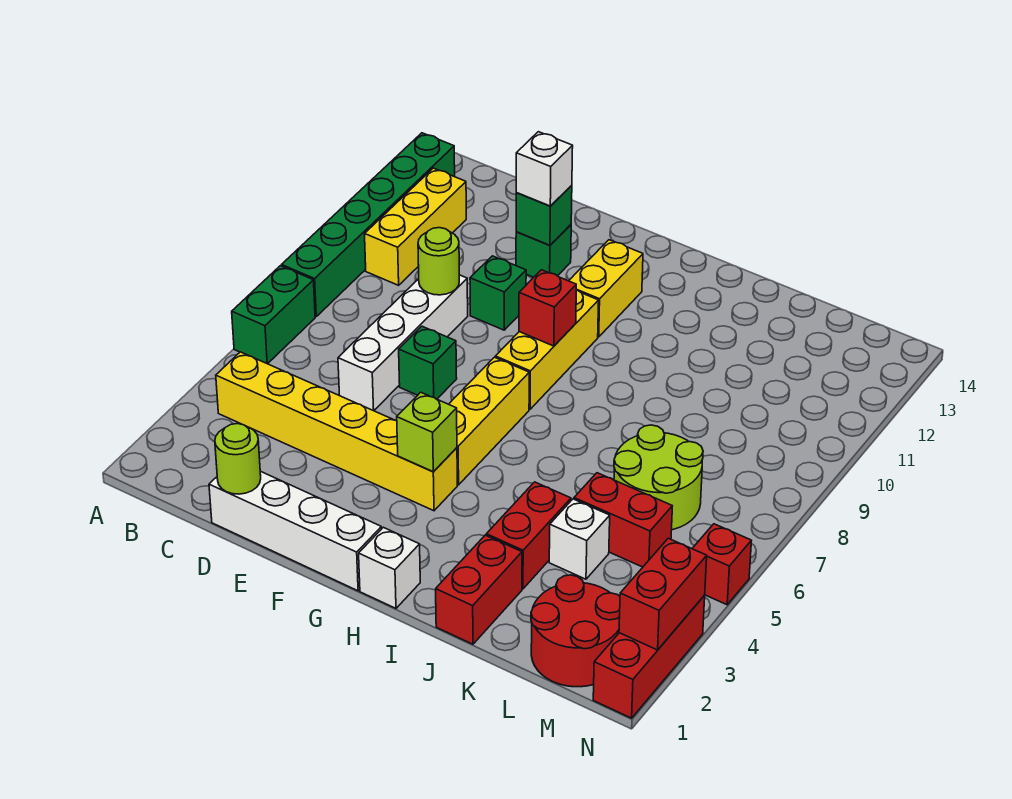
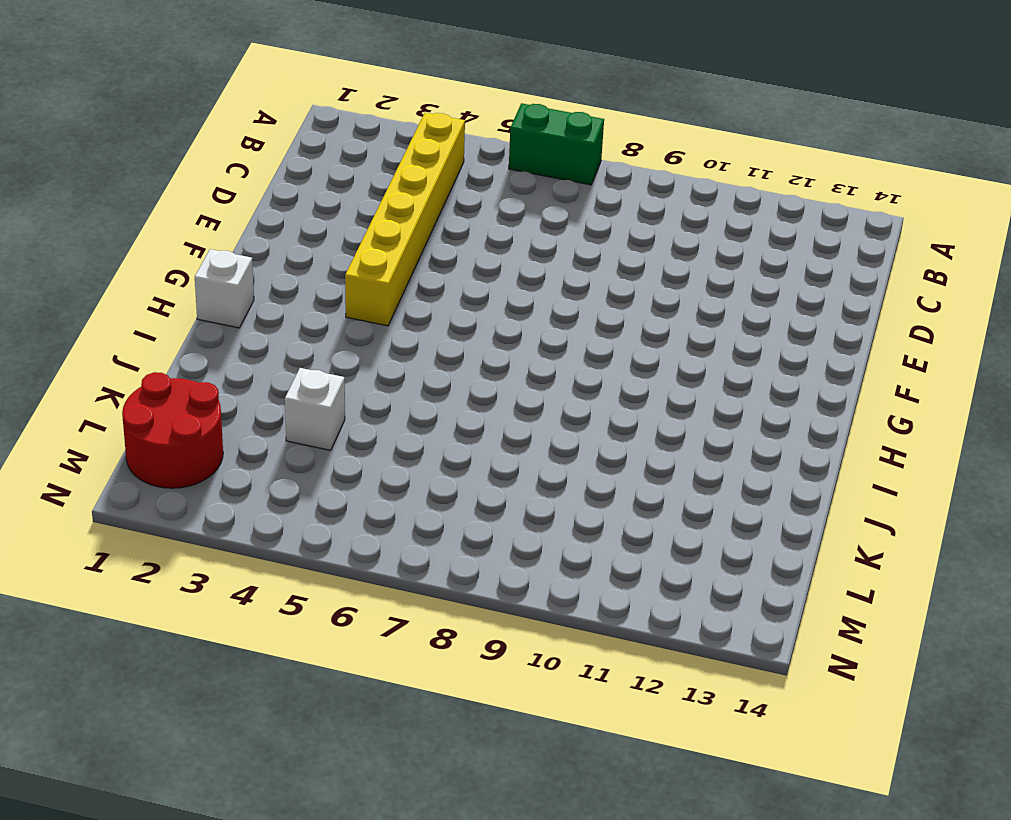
none -> green brick A8:A13 level 1
none -> yellow brick B10:B12 level 1
none -> white brick D1:G1 level 1

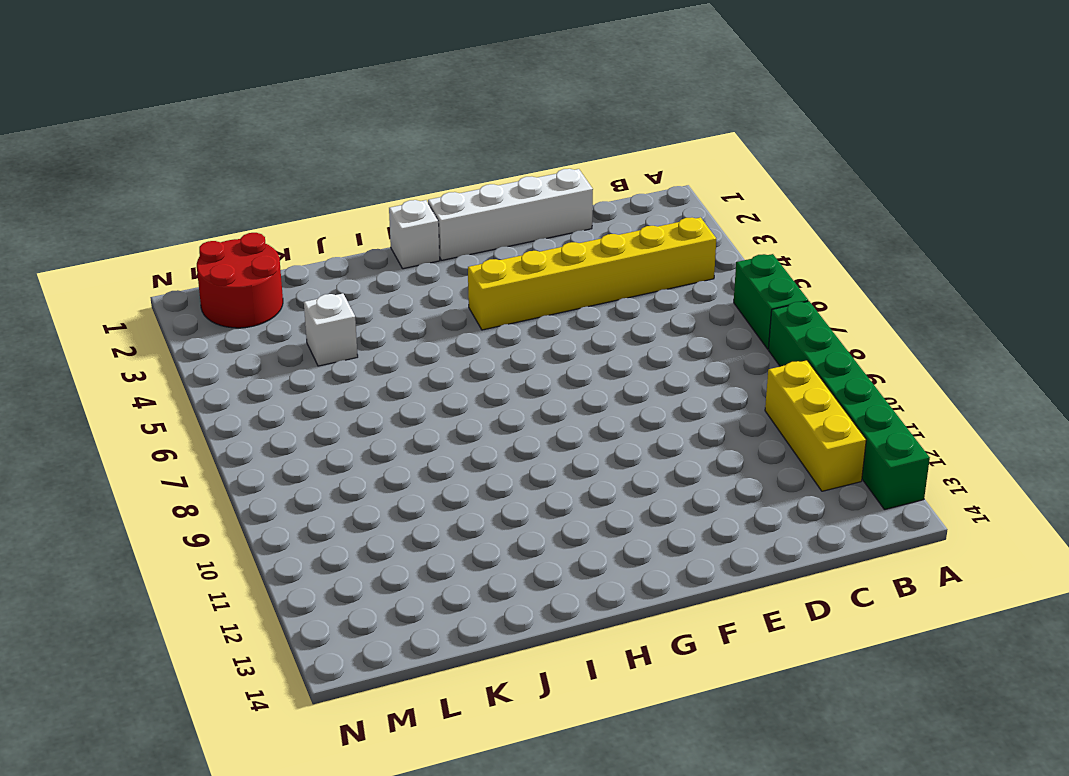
none -> white brick D6:D9 level 1
none -> green brick E7 level 1
none -> green brick E10 level 1

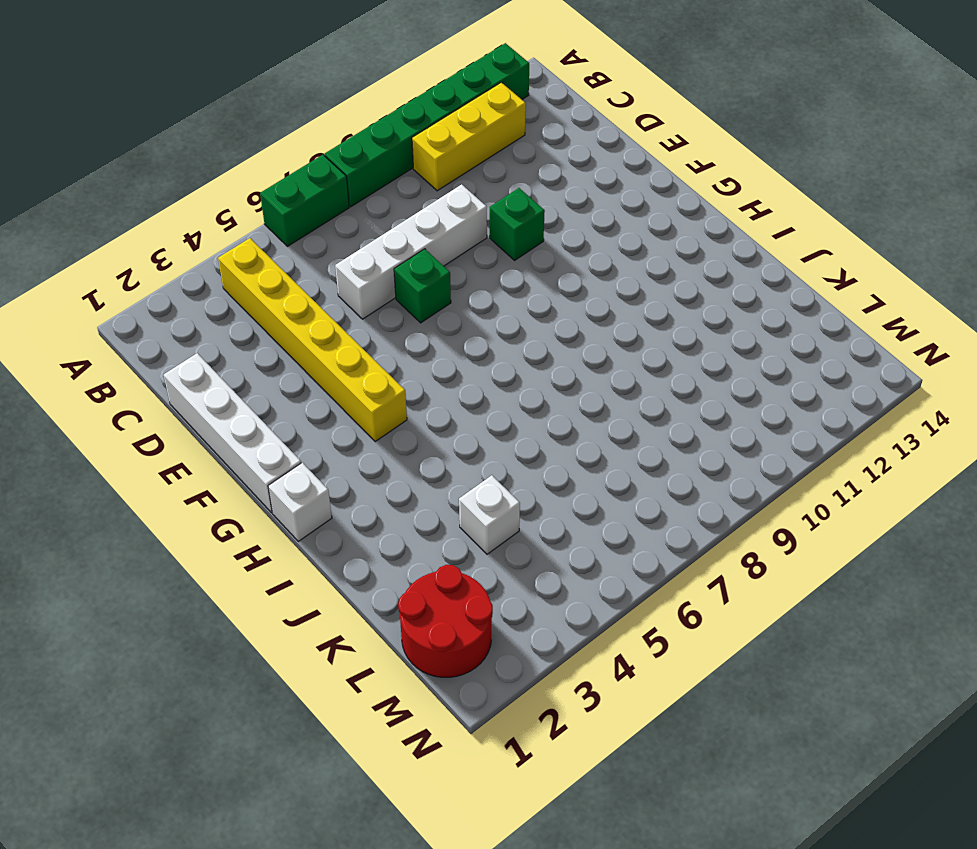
none -> green brick E12 level 1
none -> yellow brick G5:G7 level 1
none -> yellow brick G8:G10 level 1

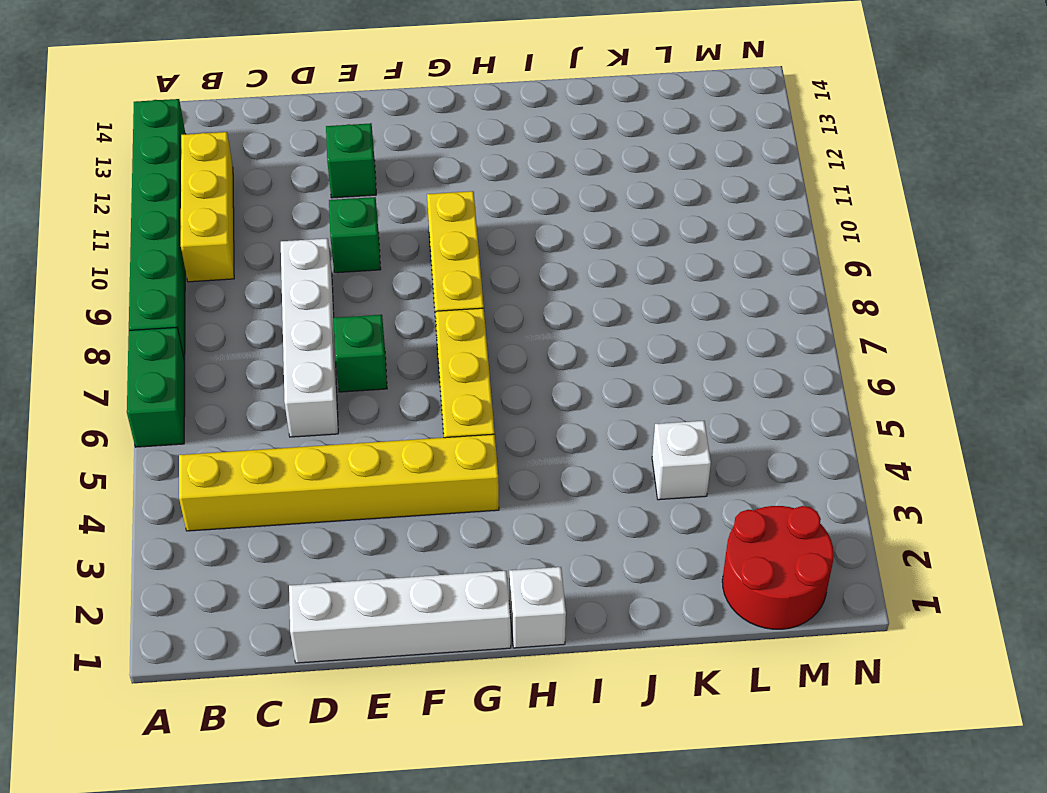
none -> yellow brick G11:G12 level 1
none -> red brick J1:J2 level 1
none -> red brick J3:J4 level 1

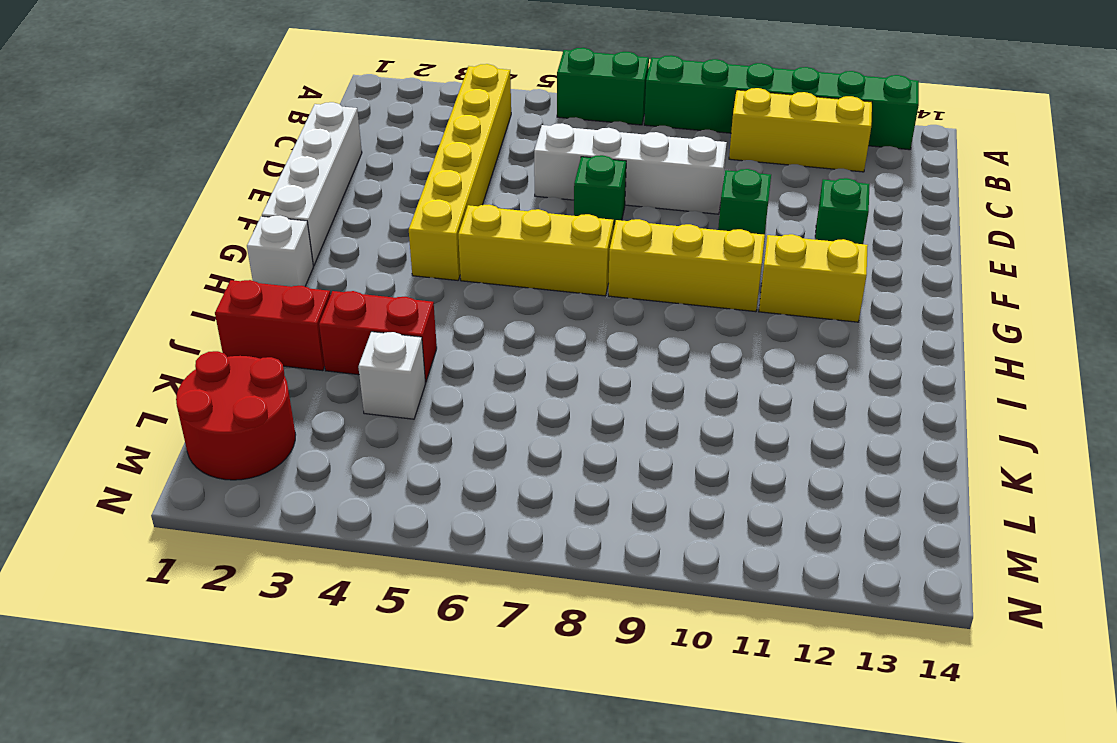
none -> red brick K5:L5 level 1
none -> lime round brick K6:L7 level 1
none -> red brick N1:N3 level 1

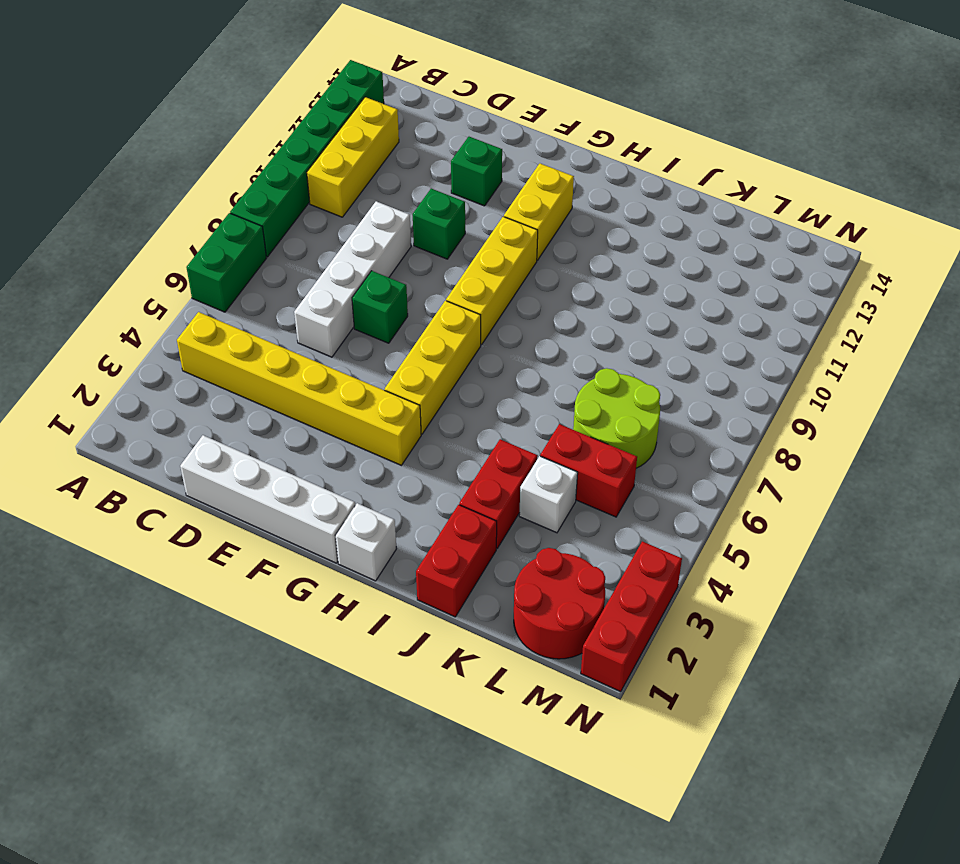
none -> red brick N5 level 1
none -> lime round brick D1 level 2
none -> lime round brick D9 level 2

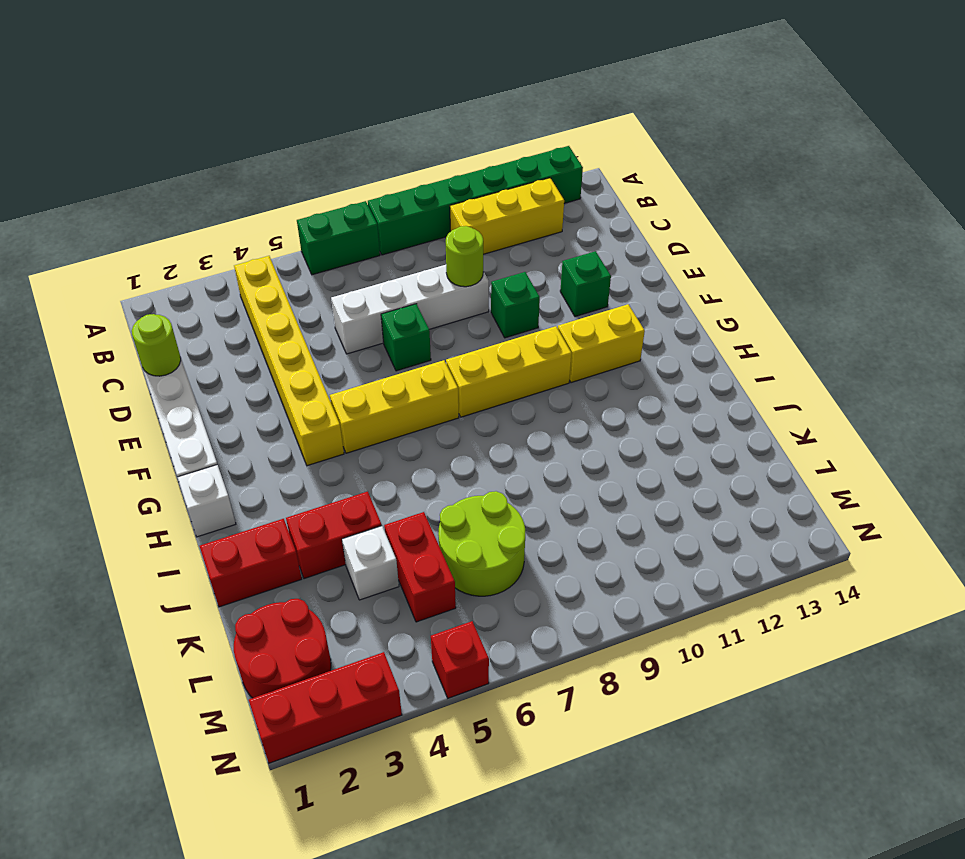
none -> green brick E12 level 2
none -> lime brick G4 level 2
none -> red brick G9 level 2

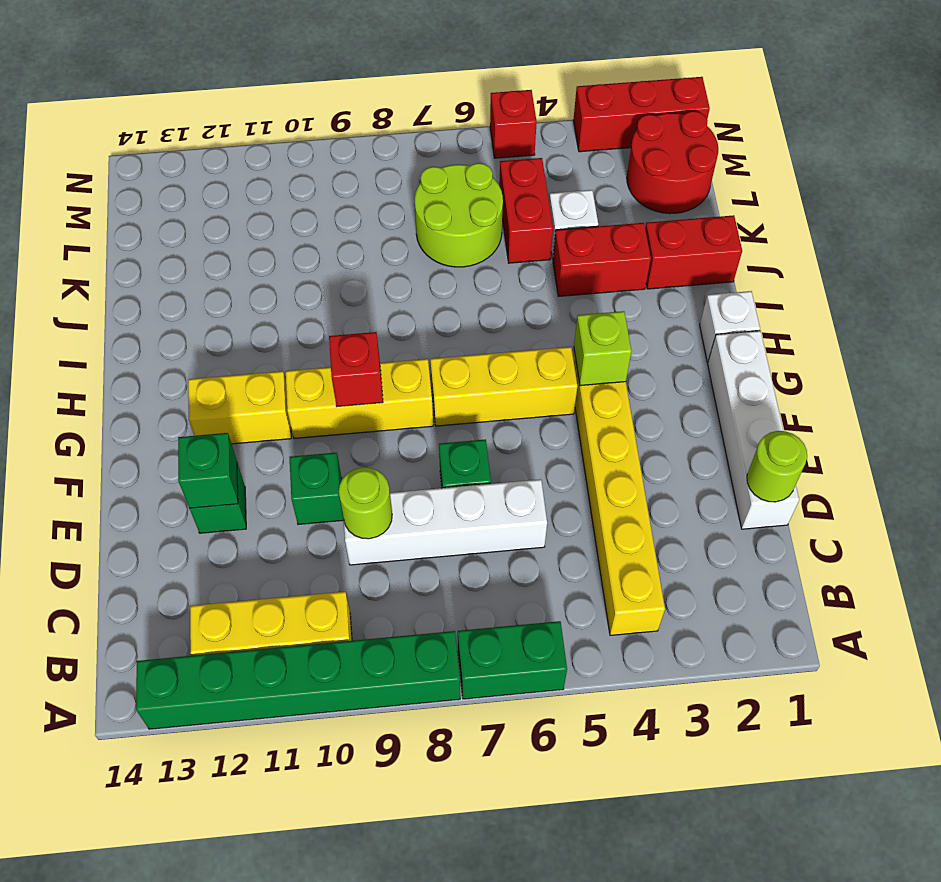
none -> red brick N2:N3 level 2
none -> white brick E12 level 3

